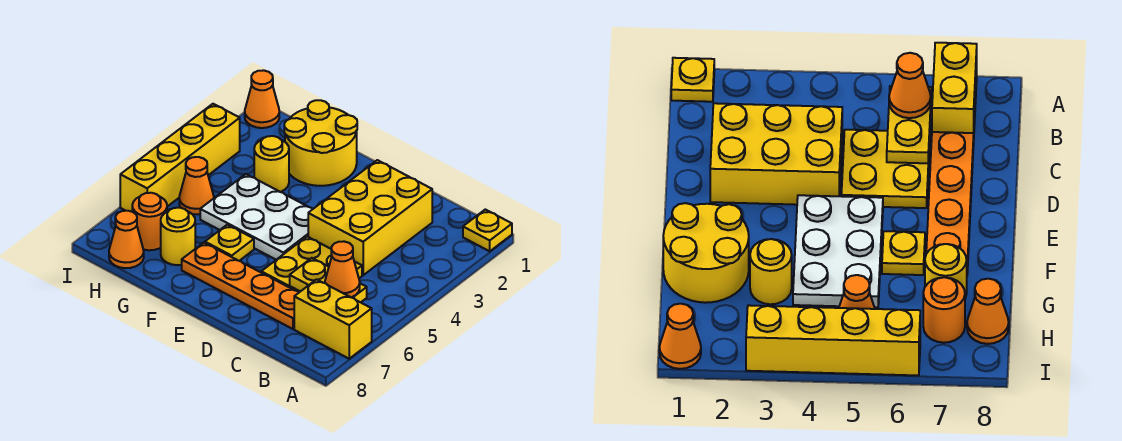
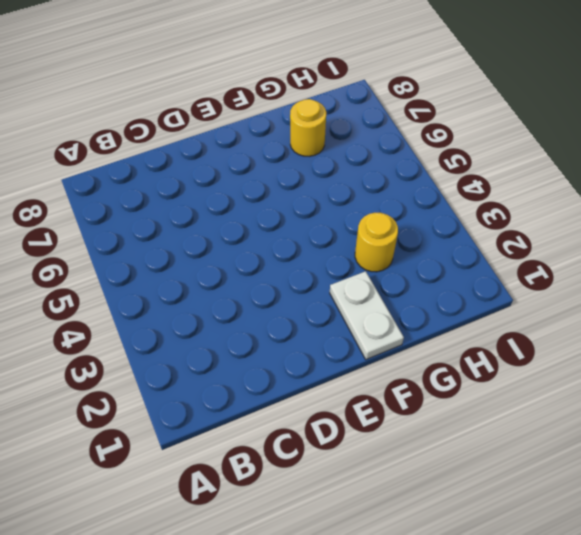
white plate F1:F2 level 1 -> yellow round brick F1:G2 level 1
none -> yellow plate A1 level 1
none -> yellow brick A7:B7 level 1
none -> yellow brick C2:D4 level 1

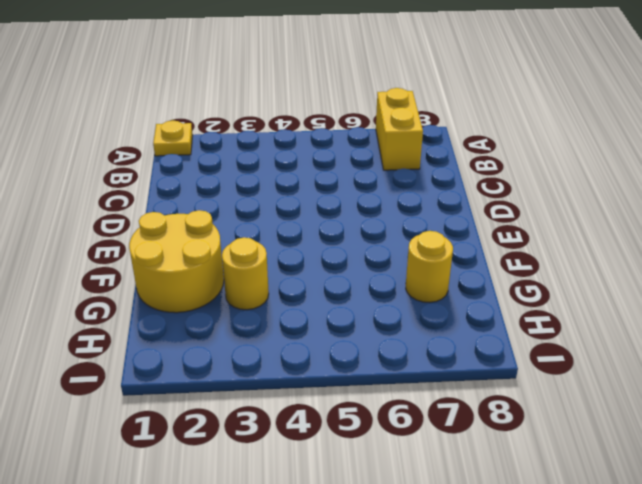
none -> yellow brick C2:D4 level 1
none -> yellow plate C5:D6 level 1
none -> orange plate C7:F7 level 1

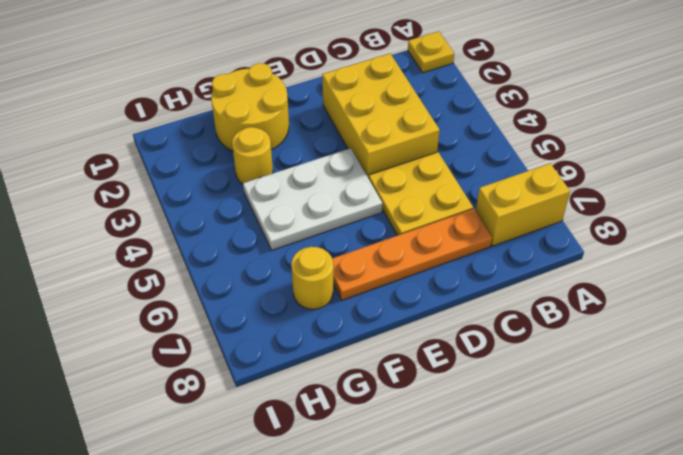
none -> yellow plate F6 level 1
none -> orange cone H5 level 1
none -> orange round brick H7 level 1

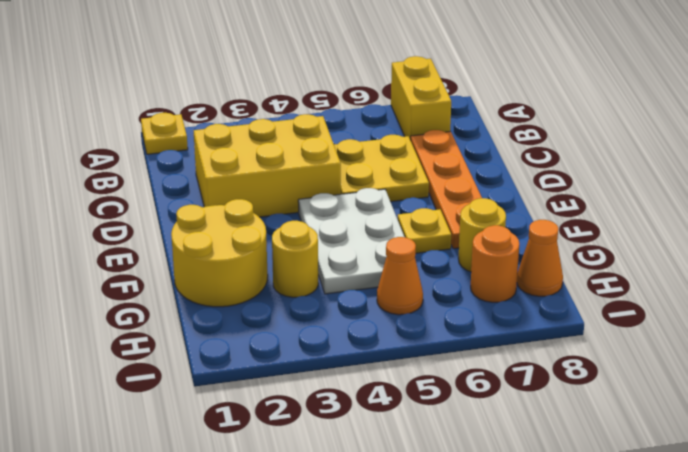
none -> orange cone I1 level 1
none -> yellow brick I3:I6 level 1
none -> yellow plate B6:C6 level 2

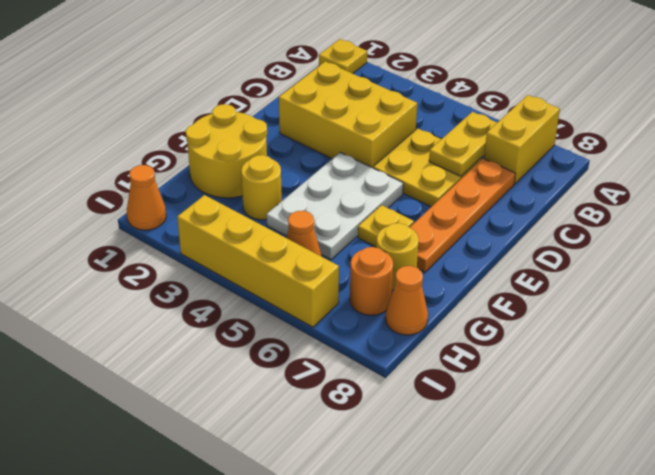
none -> orange cone B6 level 3

